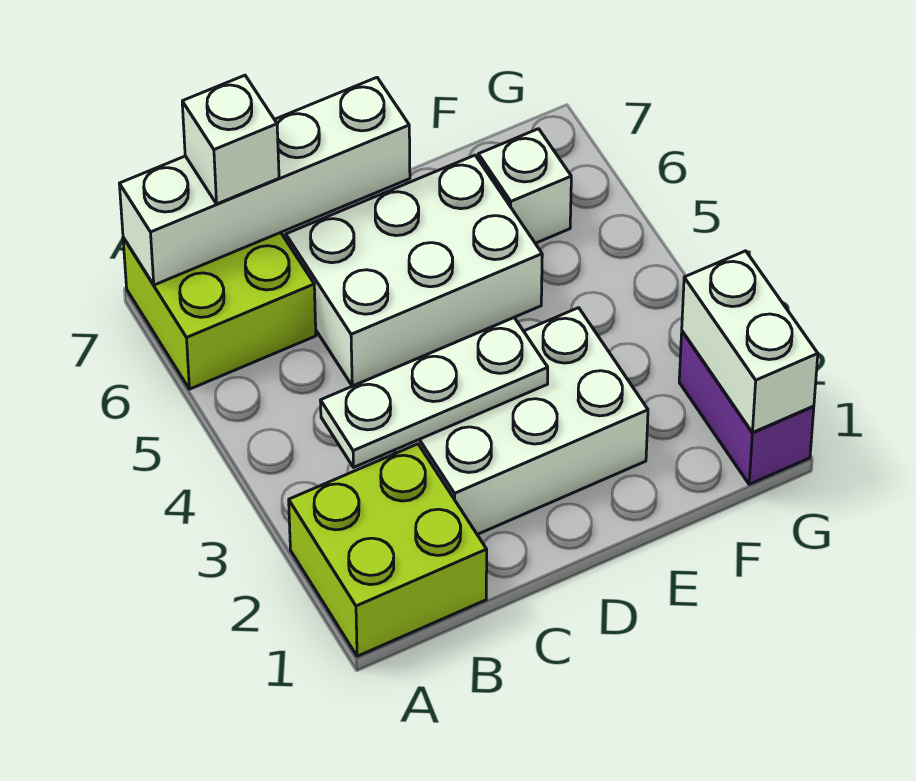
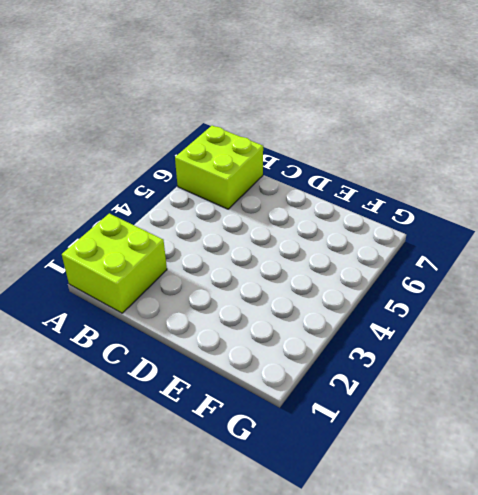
none -> white brick C2:E3 level 1
none -> white brick C5:E6 level 1

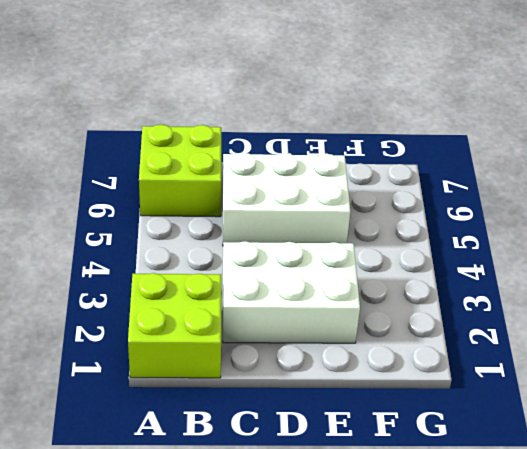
none -> white brick F6 level 1
none -> purple brick G1:G2 level 1

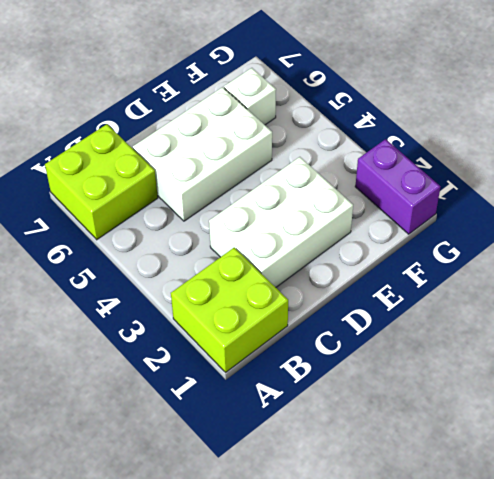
none -> white brick A7:D7 level 2
none -> white plate B3:D3 level 2

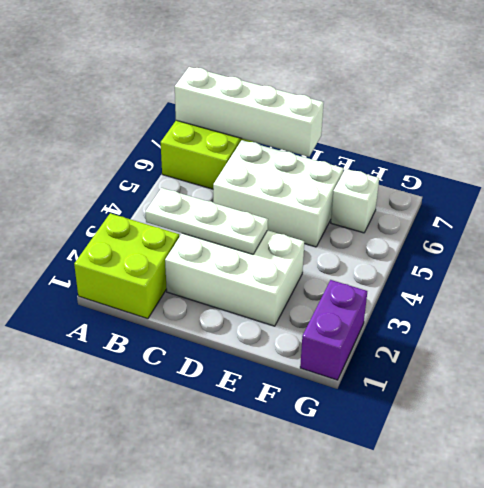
none -> white brick G1:G2 level 2
none -> white brick B7 level 3

